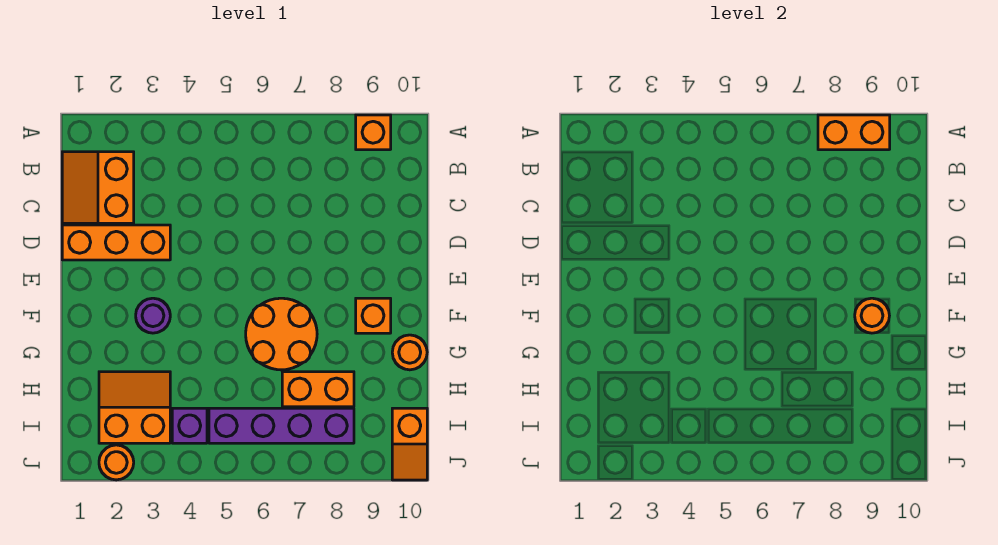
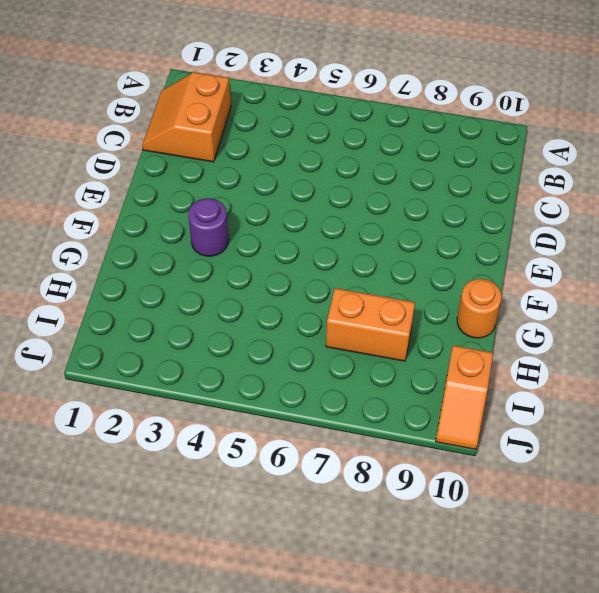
none -> orange brick A9 level 1
none -> orange brick D1:D3 level 1
none -> orange round brick F6:G7 level 1

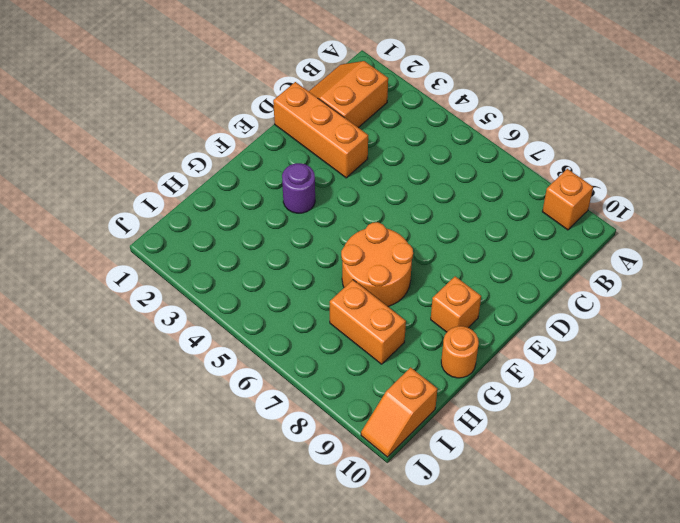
none -> orange slope H2:I3 level 1 top I
none -> purple brick I4 level 1
none -> purple brick I5:I8 level 1

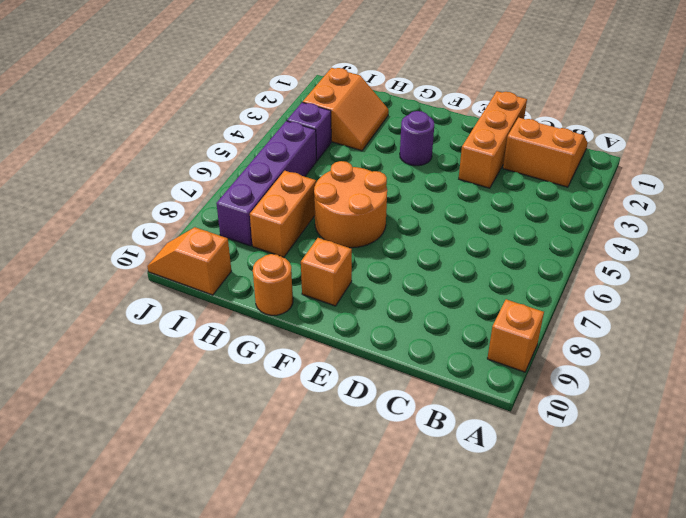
none -> orange round brick J2 level 1
none -> orange brick A8:A9 level 2
none -> orange round brick F9 level 2

